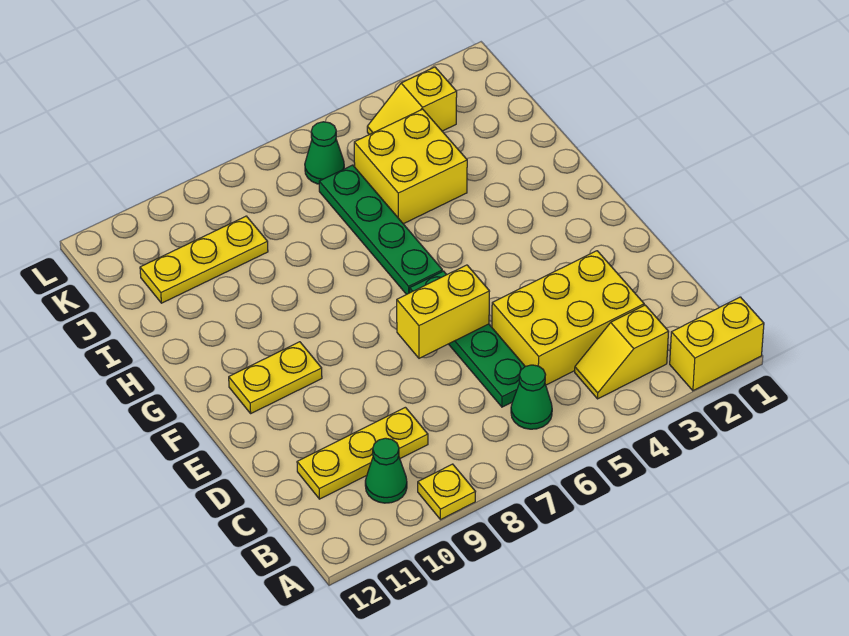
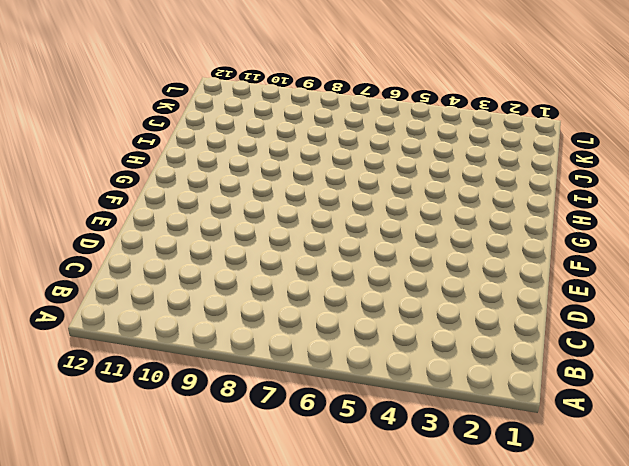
none -> yellow brick A1:A2 level 1
none -> yellow plate A9 level 1
none -> yellow slope B3:B4 level 1 top 3

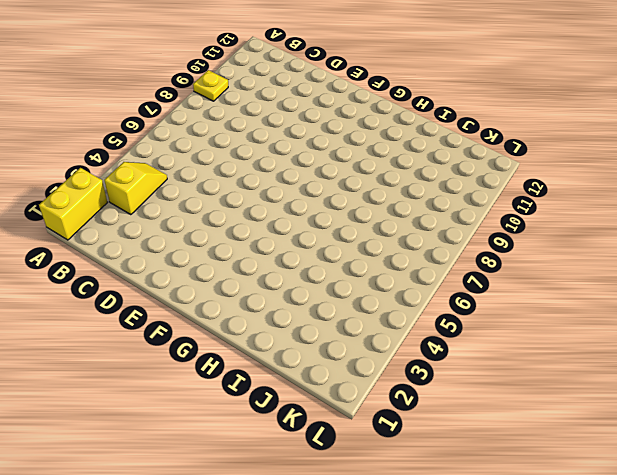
none -> green cone B6 level 1
none -> green cone B10 level 1
none -> yellow brick C3:D5 level 1

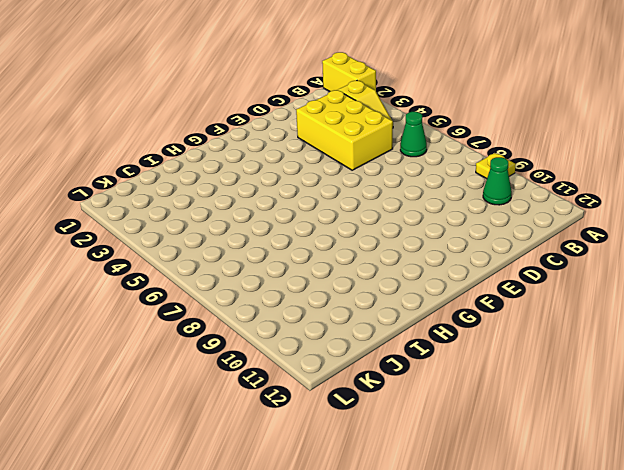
none -> green plate C6:F6 level 1
none -> yellow plate C9:C11 level 1
none -> yellow plate F10:F11 level 1

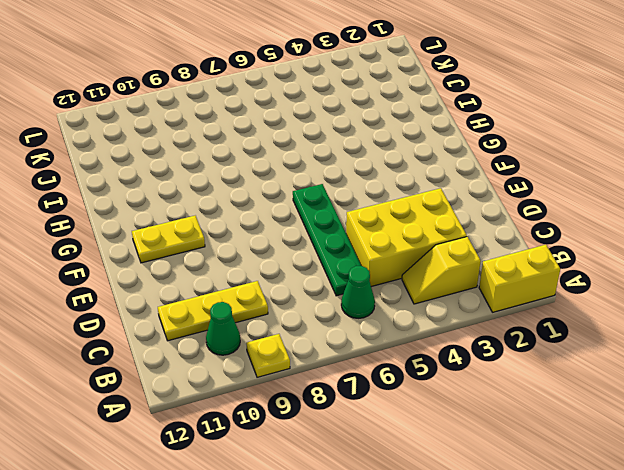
none -> green plate G6:J6 level 1
none -> yellow brick I4:J5 level 1
none -> yellow plate J9:J11 level 1

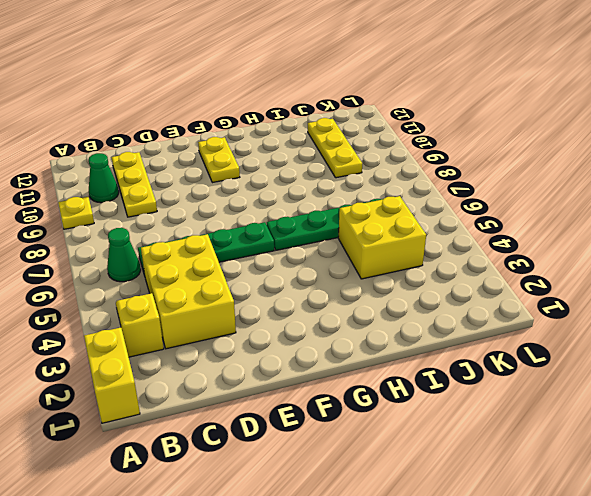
none -> yellow slope K3:K4 level 1 top 3
none -> green cone K6 level 1
none -> yellow brick E6:E7 level 2

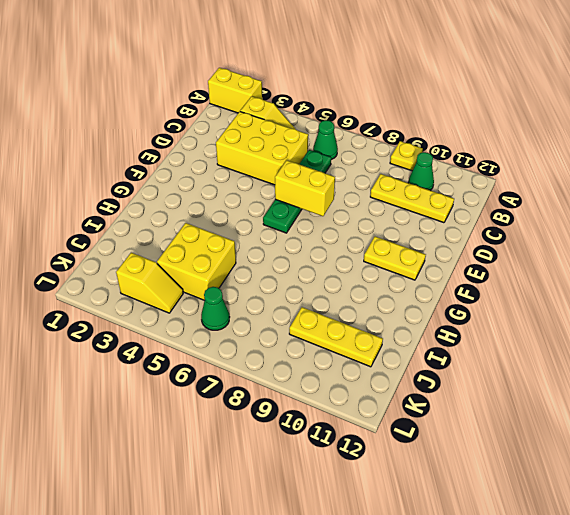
none -> green plate G6:J6 level 1

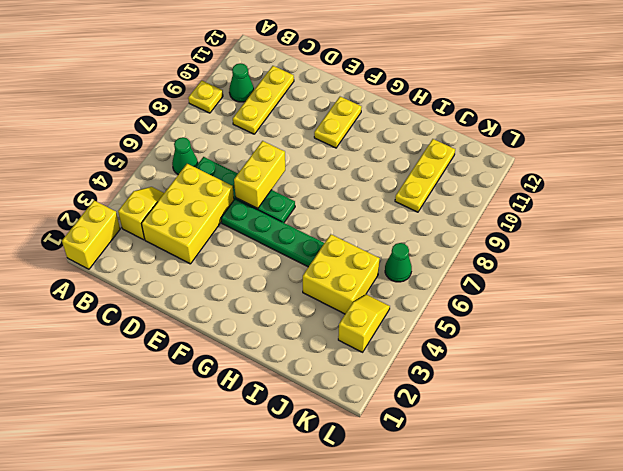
green plate E5:H5 level 1 -> green plate G6:J6 level 1

